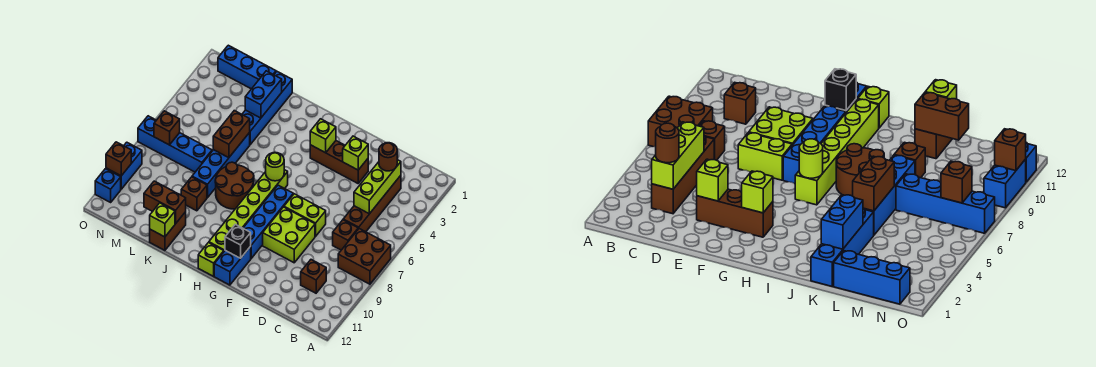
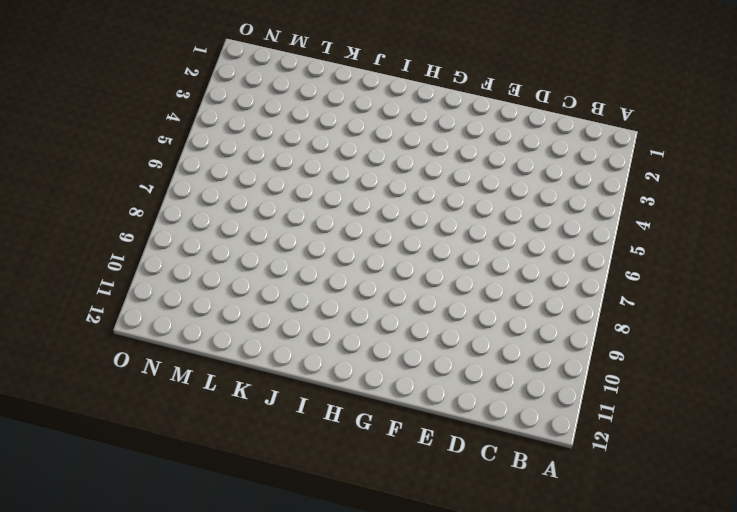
none -> brown brick A7:B8 level 1
none -> brown brick C3:C6 level 1
none -> brown brick C7 level 1
none -> brown brick C10 level 1

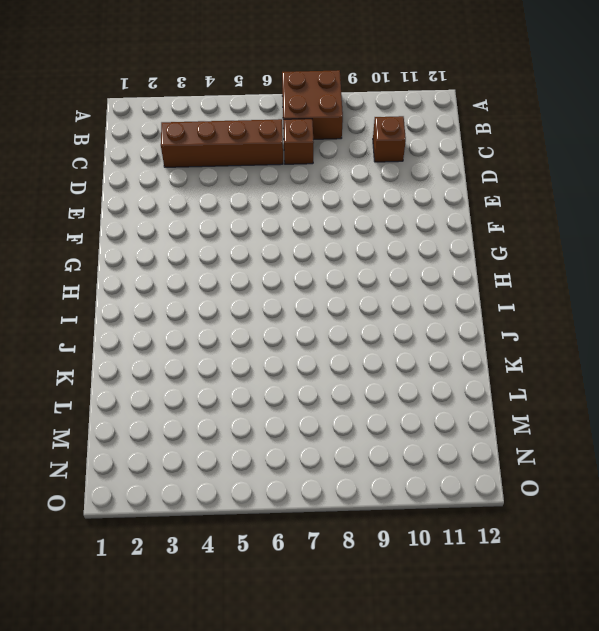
none -> brown brick E3:G3 level 1
none -> lime brick E7:F7 level 1
none -> lime brick E8:F9 level 1
none -> blue brick G7:G10 level 1

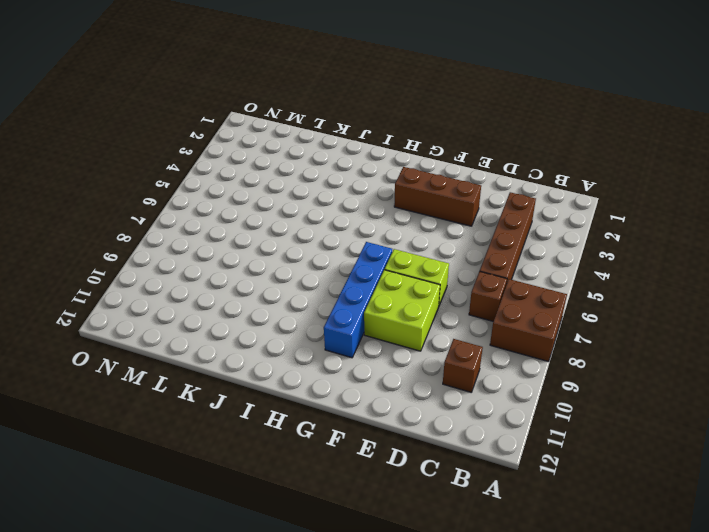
none -> blue brick G11:G12 level 1
none -> lime brick H6:H11 level 1
none -> lime brick H12 level 1
none -> brown round brick I7:J8 level 1

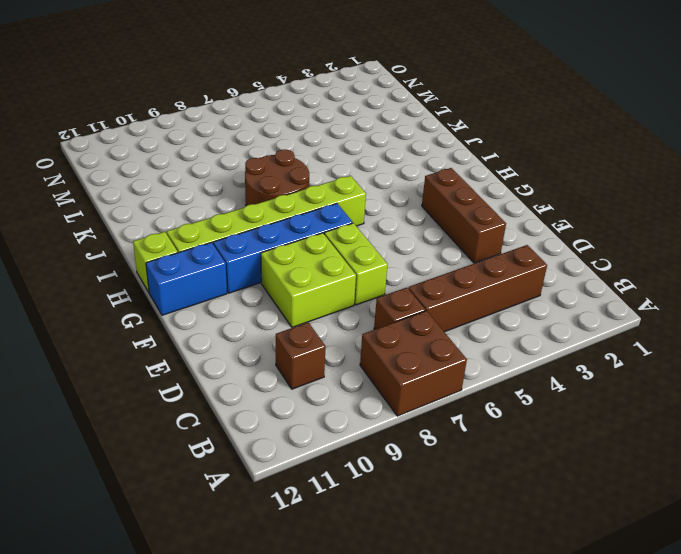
none -> blue brick K1:K4 level 1
none -> blue brick K5:K8 level 1
none -> brown brick K9 level 1
none -> brown brick K11:K12 level 1

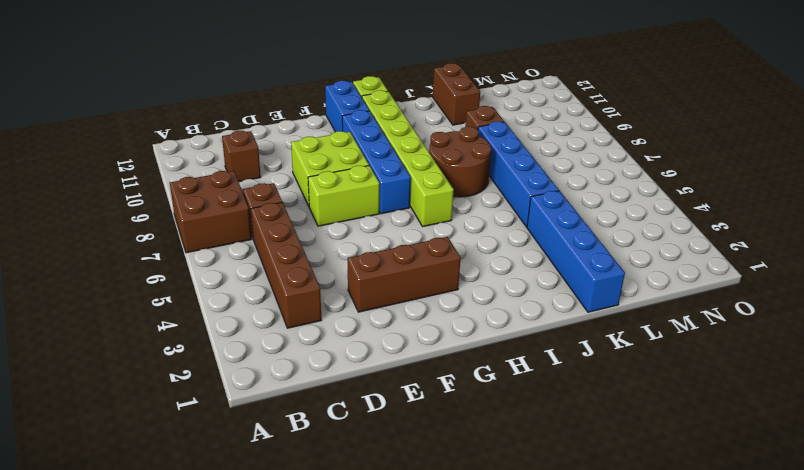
none -> blue brick L1:N1 level 1
none -> blue brick L7:O7 level 1
none -> blue brick O9:O10 level 1
none -> blue brick O11 level 1

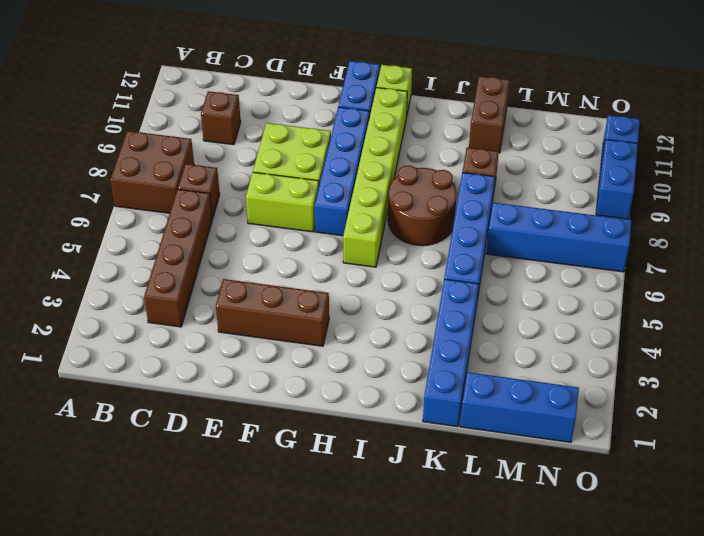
none -> lime brick C3:C5 level 2
none -> lime brick E3 level 2
none -> lime brick G3 level 2
none -> black brick G11 level 2

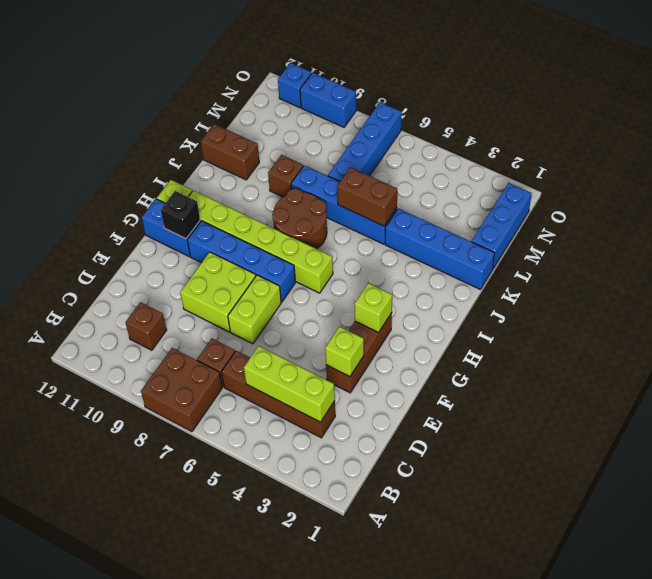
none -> lime round brick H6 level 2
none -> blue brick K2:K3 level 2
none -> brown brick K11:L11 level 2
none -> lime brick K12 level 2

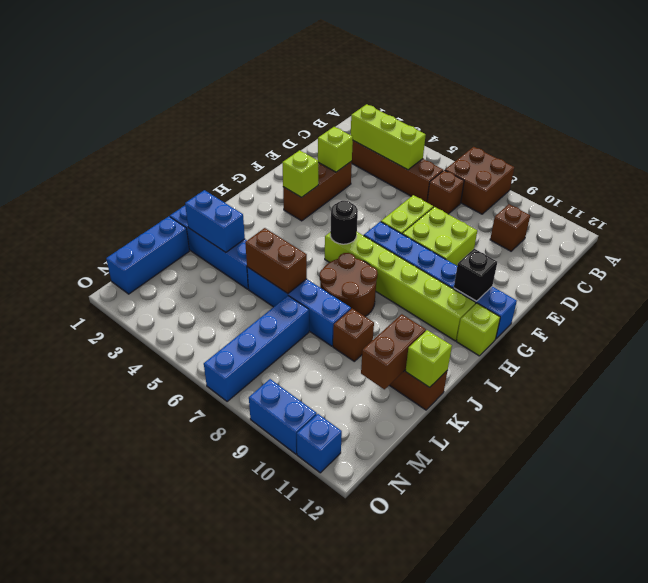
black round brick H6 level 2 -> lime round brick H6 level 2
none -> brown brick N7 level 2
none -> brown brick O10 level 2
none -> brown round brick C3 level 3

